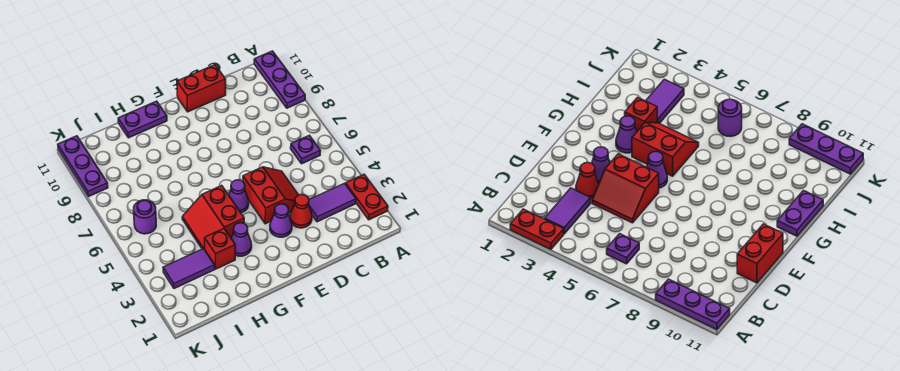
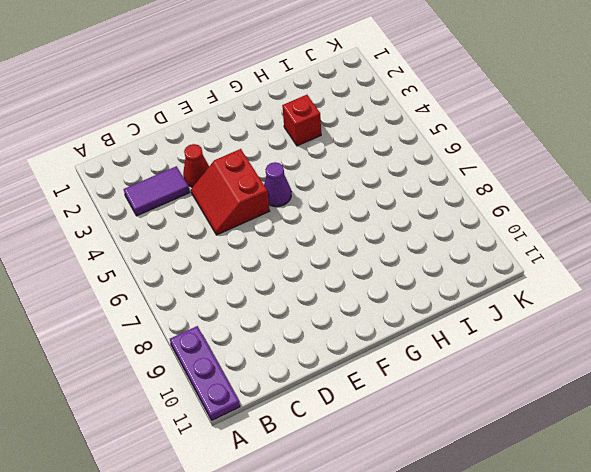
none -> red plate A2:A3 level 1
none -> purple plate B6 level 1
none -> red brick D11:E11 level 1

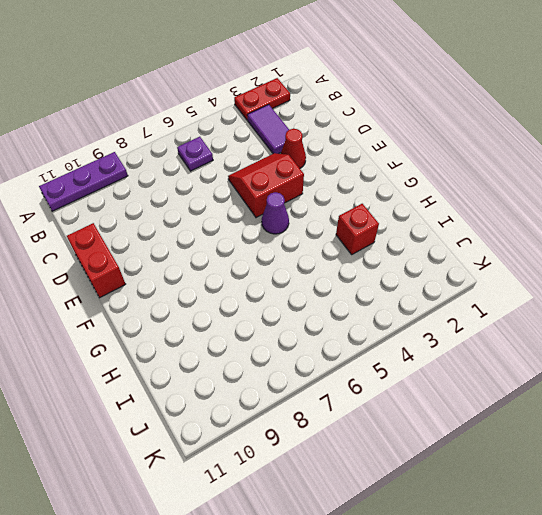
none -> purple cone E3 level 1
none -> purple cone G3 level 1
none -> red slope G4:H5 level 1 top G

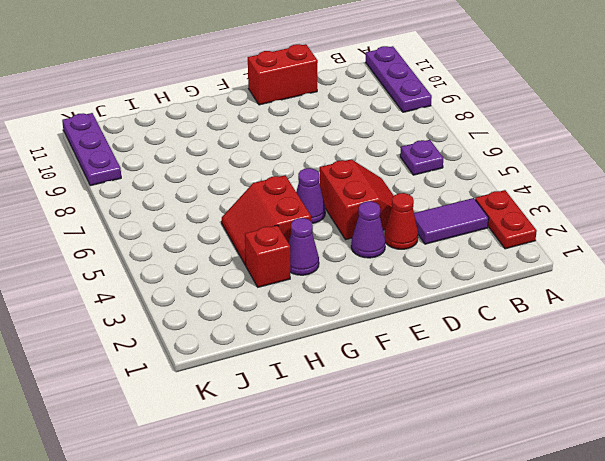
none -> purple plate G11:H11 level 1
none -> purple tile I3:J3 level 1
none -> purple round brick J6 level 1

